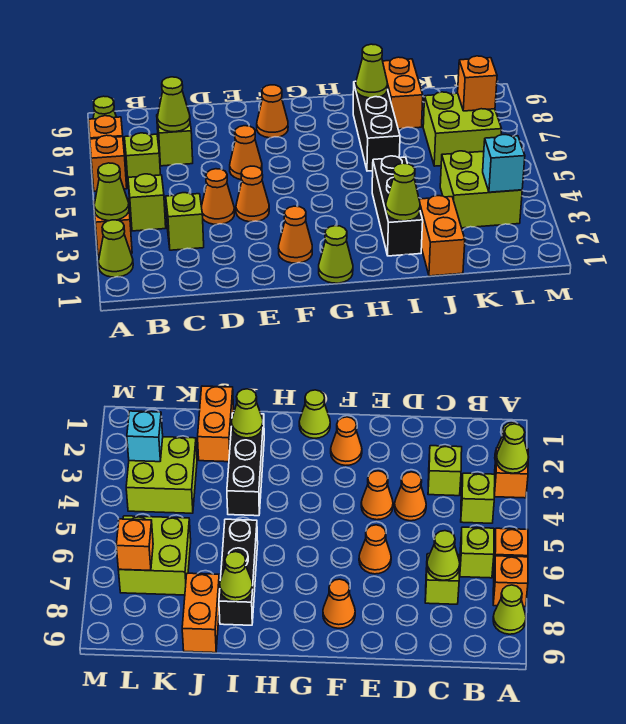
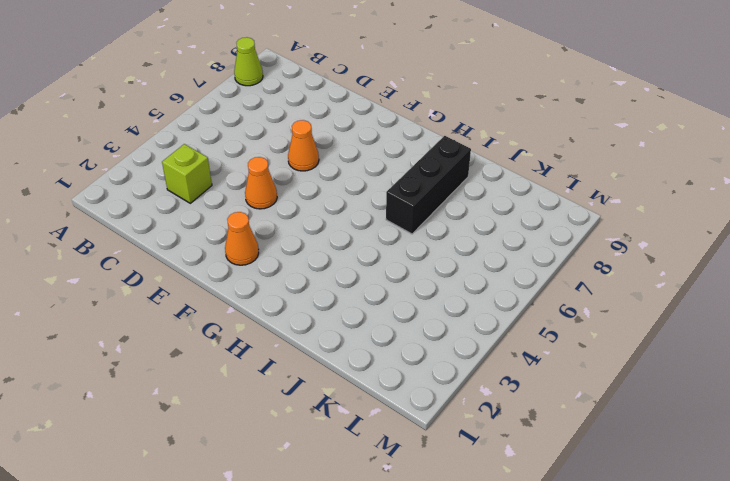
none -> lime cone A2 level 1
none -> orange brick A3 level 1
none -> orange brick A6 level 1

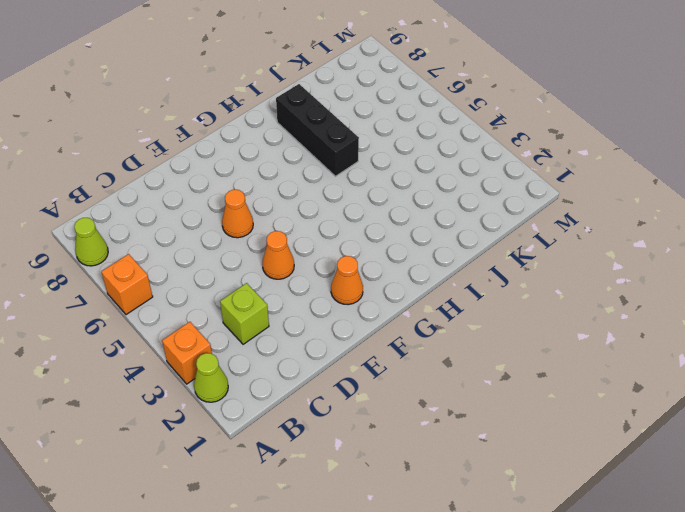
none -> orange brick A7 level 1
none -> lime brick B4 level 1
none -> lime brick B6 level 1

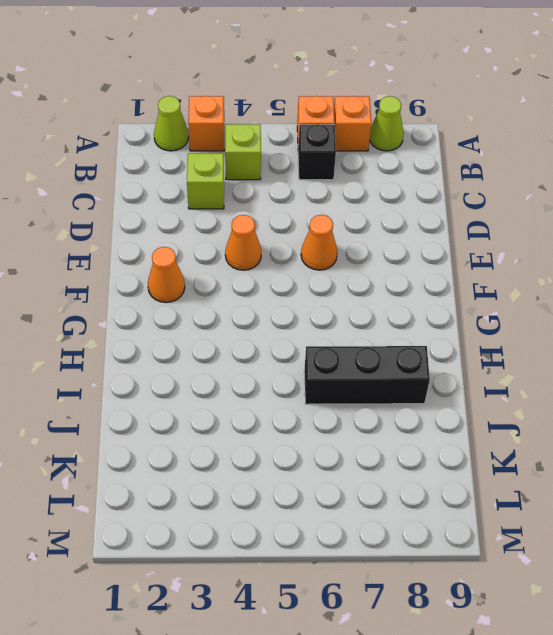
black brick B6 level 1 -> lime brick B6 level 1
none -> lime brick C7 level 1
none -> orange cone D4 level 1
none -> orange cone F8 level 1

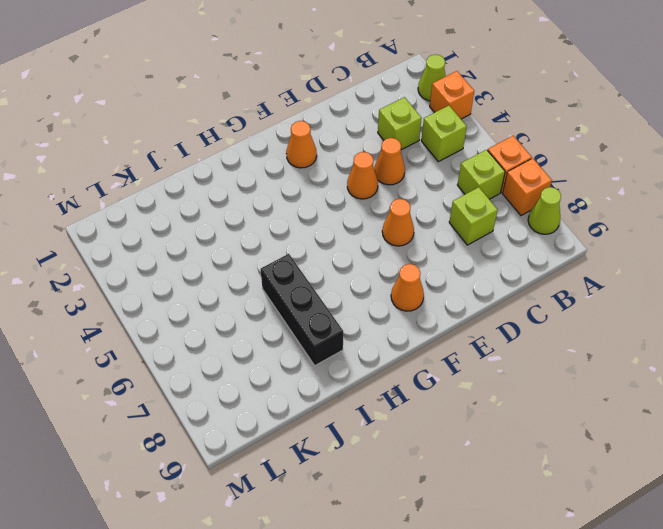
none -> lime cone G1 level 1
none -> black brick I2:I4 level 1
none -> orange brick J1:J2 level 1

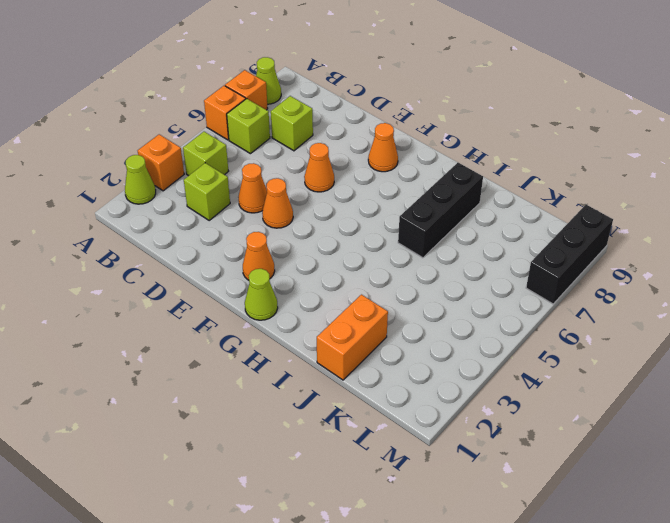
black brick M7:M9 level 1 -> black brick I2:I4 level 1
none -> orange brick J8:J9 level 1
none -> lime brick K3:L4 level 1
none -> lime brick K6:L7 level 1

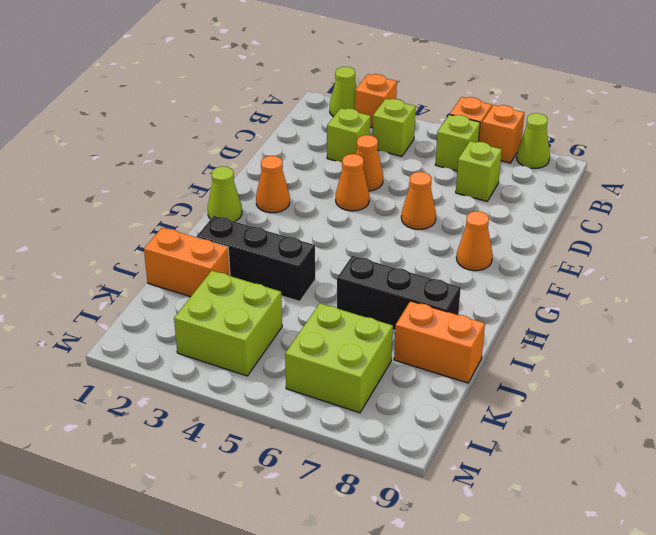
none -> lime cone A3 level 2
none -> lime cone C7 level 2
none -> lime cone I2 level 2

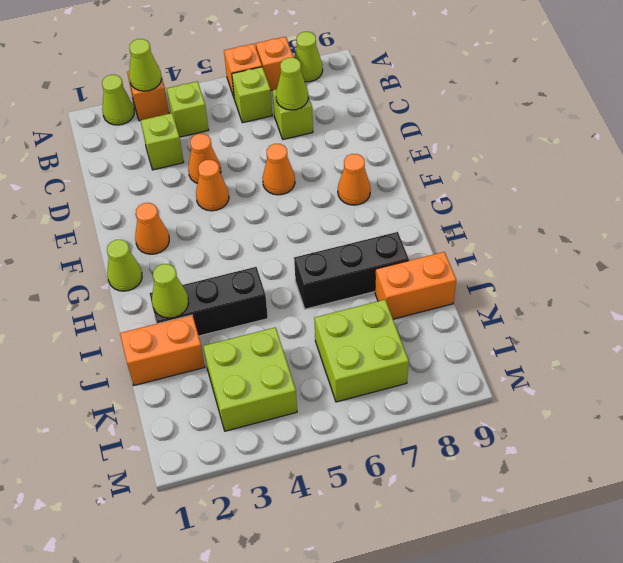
none -> lime cone I8 level 2
none -> cyan brick L3 level 2
none -> orange brick L7 level 2

